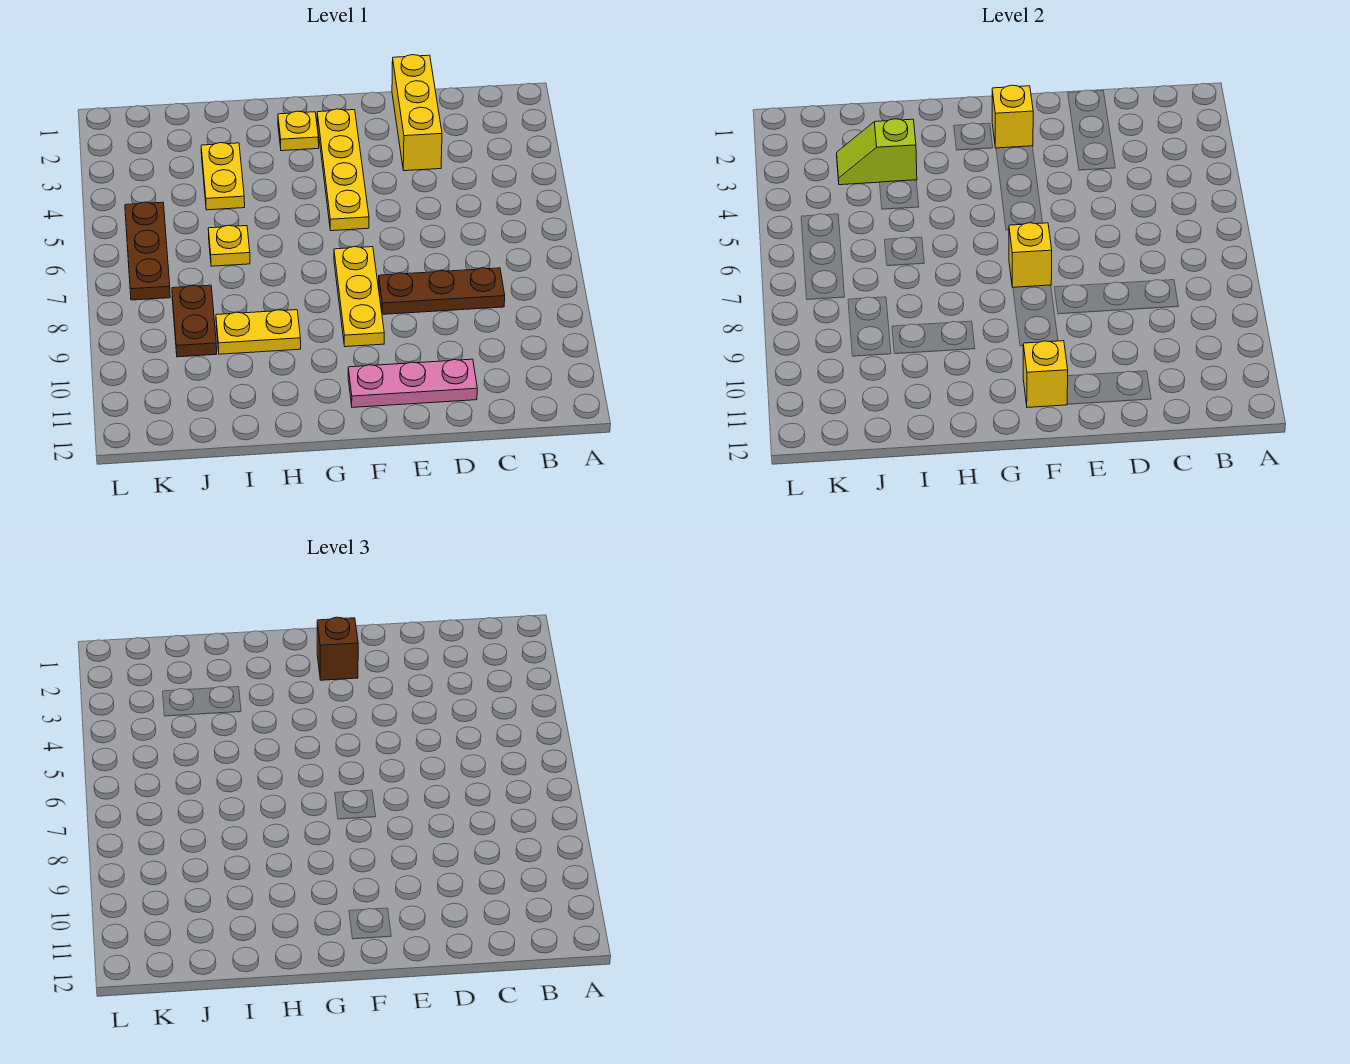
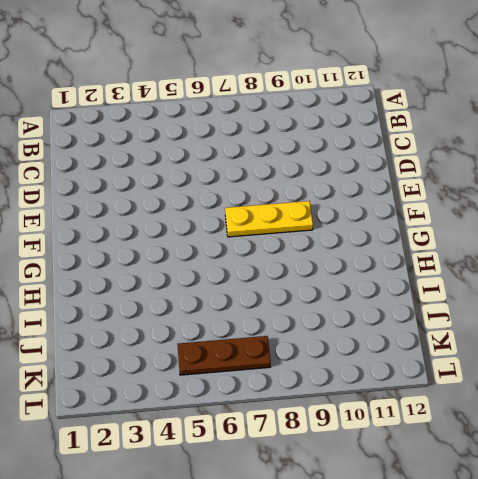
none -> brown plate C8:E8 level 1
none -> yellow brick D1:D3 level 1
none -> pink plate D11:F11 level 1

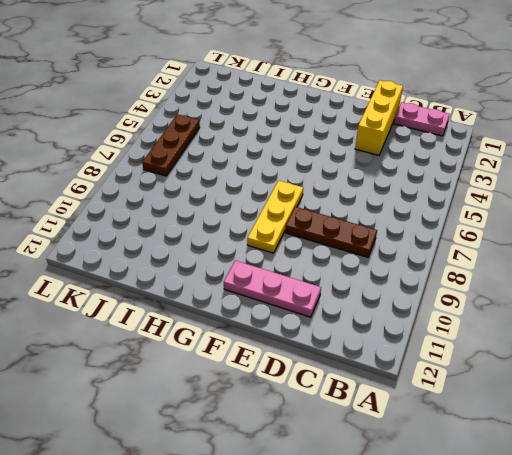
pink plate B1:C1 level 1 -> none
none -> yellow plate F2:F5 level 1
none -> yellow plate G2 level 1
none -> yellow plate H9:I9 level 1

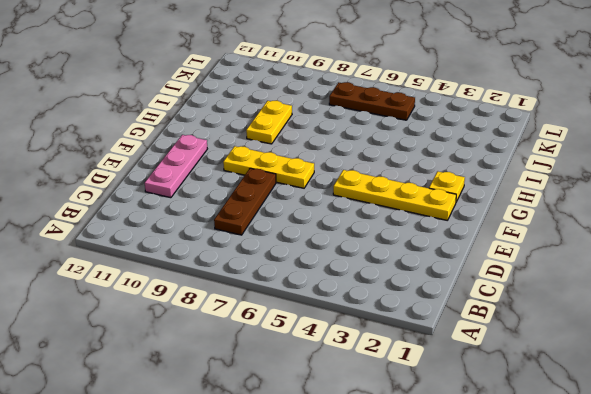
none -> yellow brick D1:D3 level 1
none -> yellow plate I3:I4 level 1
none -> yellow plate I6 level 1

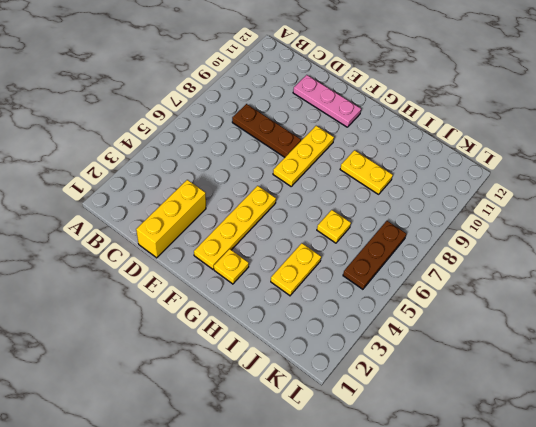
none -> brown plate J8:J9 level 1
none -> yellow brick F2 level 2
none -> yellow brick F7 level 2

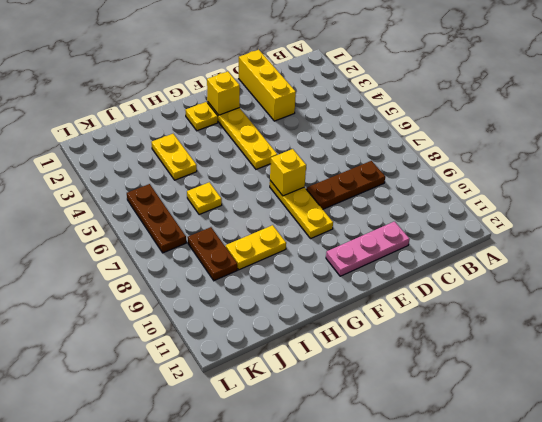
none -> yellow brick F11 level 2
none -> lime slope I3:J3 level 2 top I
none -> brown brick F2 level 3

